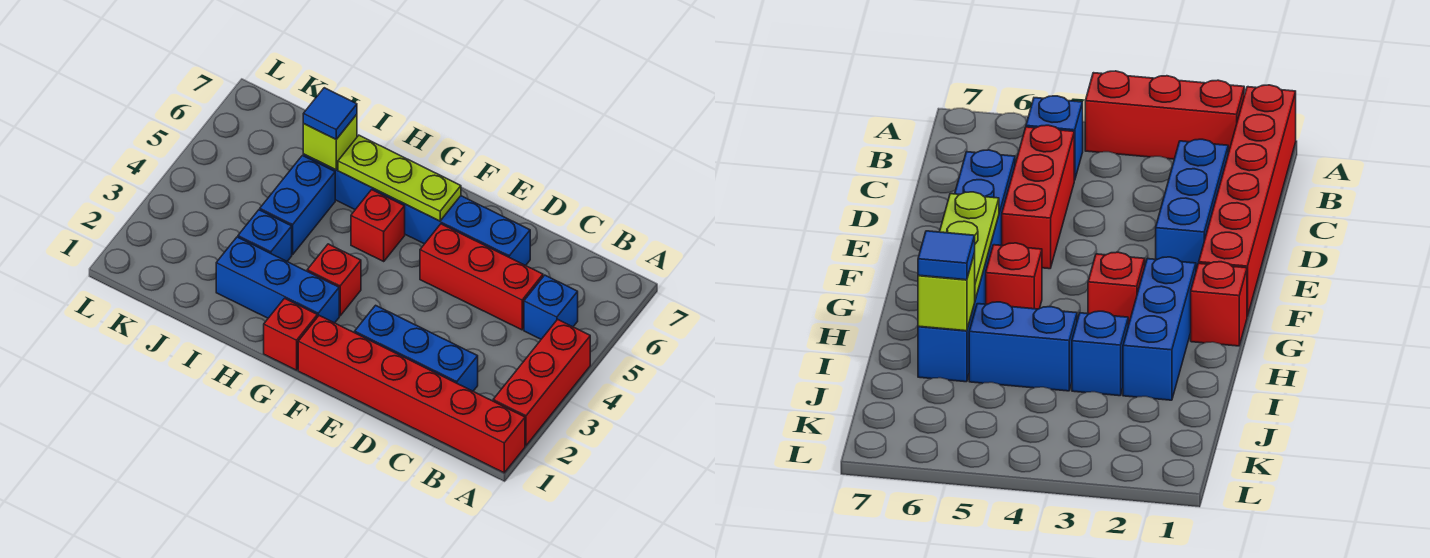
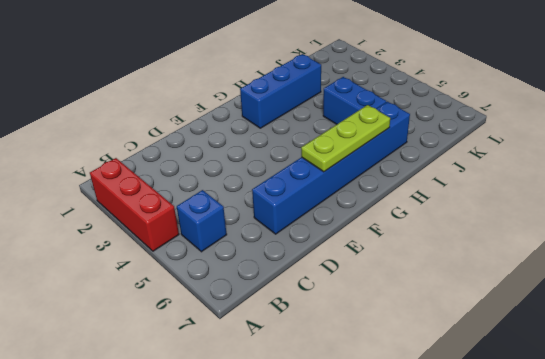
none -> red brick A1:F1 level 1
none -> blue brick C2:E2 level 1
none -> red brick C5:E5 level 1

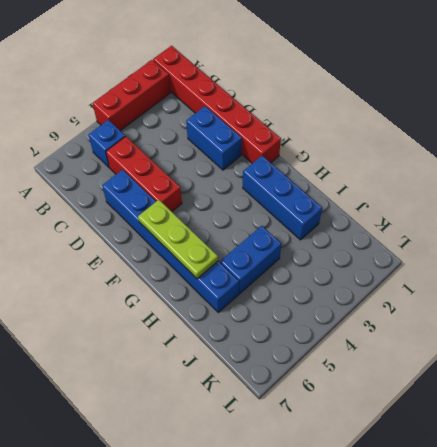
blue brick D2:E2 level 1 -> blue brick C2:E2 level 1
none -> red brick G1 level 1
none -> red brick G3 level 1
none -> red brick G5 level 1

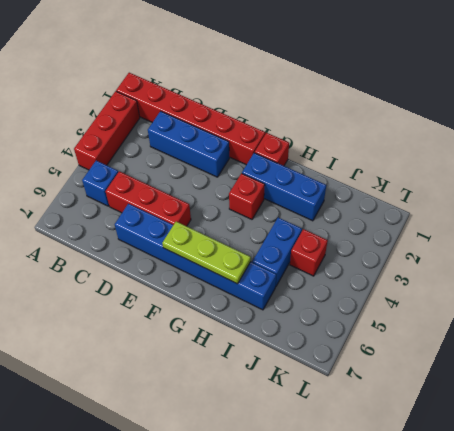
red brick J4 level 1 -> red brick G5 level 1
none -> blue brick I3 level 1
none -> lime brick I6 level 2
none -> blue tile I6 level 3

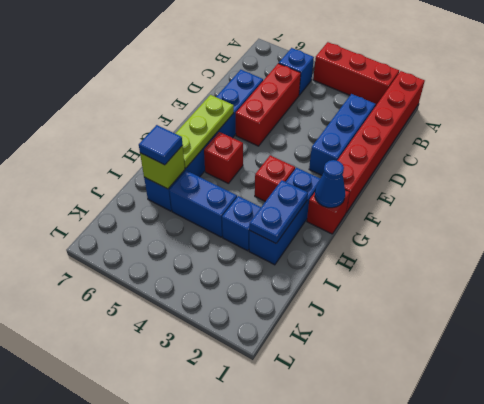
blue cone G1 level 2 -> none
blue plate H2:I2 level 2 -> none

